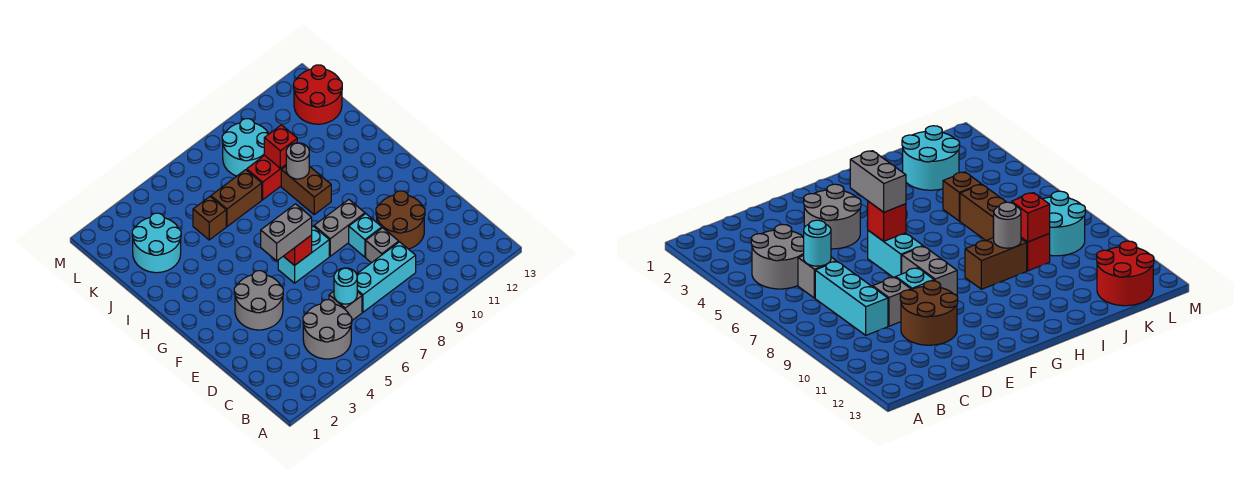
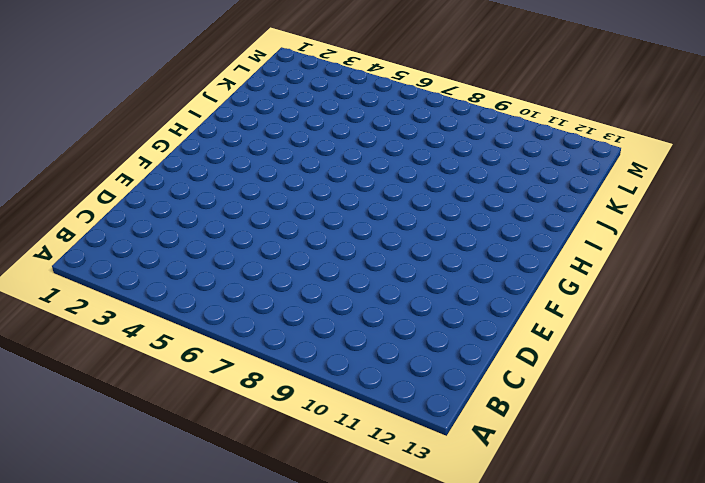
none -> grey round brick B4:C5 level 1
none -> grey brick C6 level 1
none -> cyan brick C7:C9 level 1

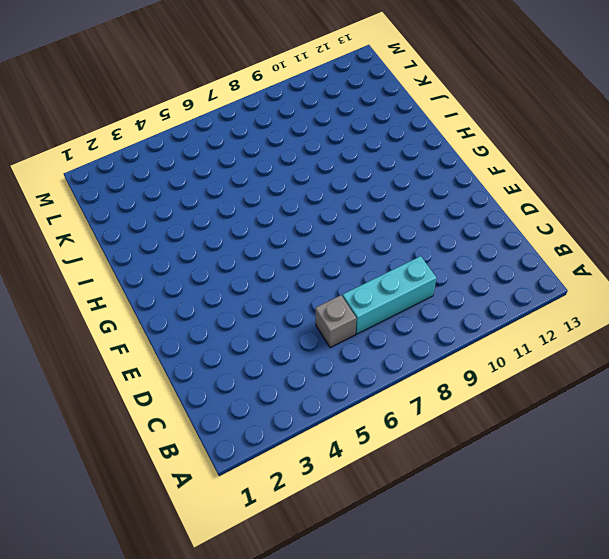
none -> grey round brick B4:C5 level 1
none -> grey brick D9 level 1
none -> brown round brick D10:E11 level 1

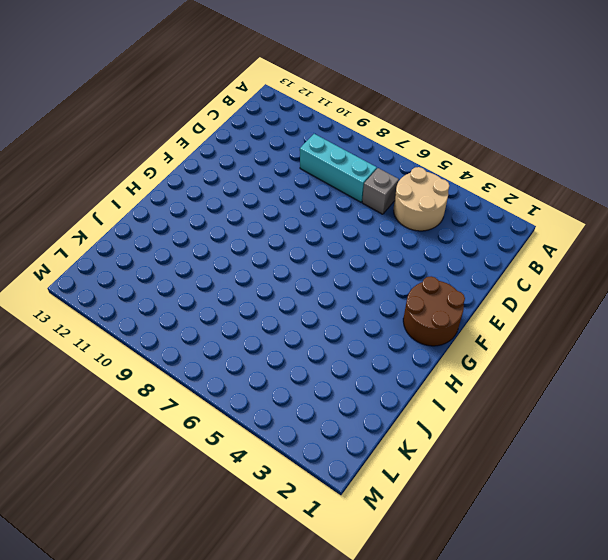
tan round brick B4:C5 level 1 -> grey round brick B4:C5 level 1
brown round brick F1:G2 level 1 -> brown round brick D10:E11 level 1
none -> grey brick D9 level 1
none -> grey round brick E3:F4 level 1
none -> cyan brick E9 level 1

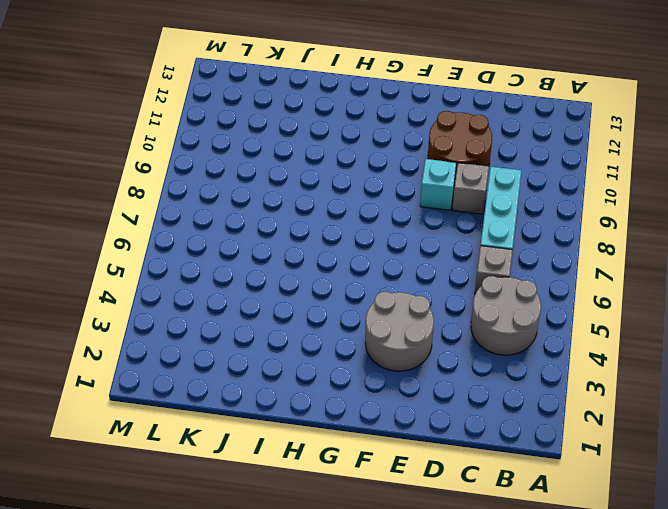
none -> cyan brick F6:F7 level 1
none -> grey brick F8:F9 level 1
none -> brown brick H9:I9 level 1

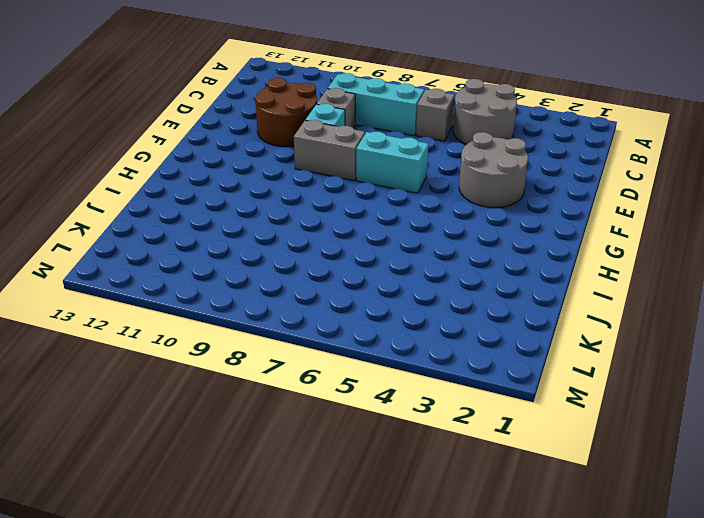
none -> brown brick H9:I9 level 1
none -> cyan round brick J2:K3 level 1
none -> brown brick J5 level 1

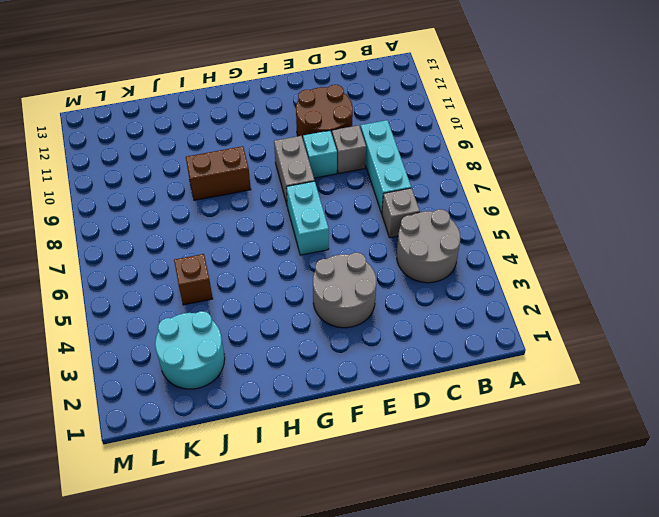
none -> brown brick J6:J7 level 1
none -> red brick J8:J9 level 1
none -> cyan round brick K8:L9 level 1

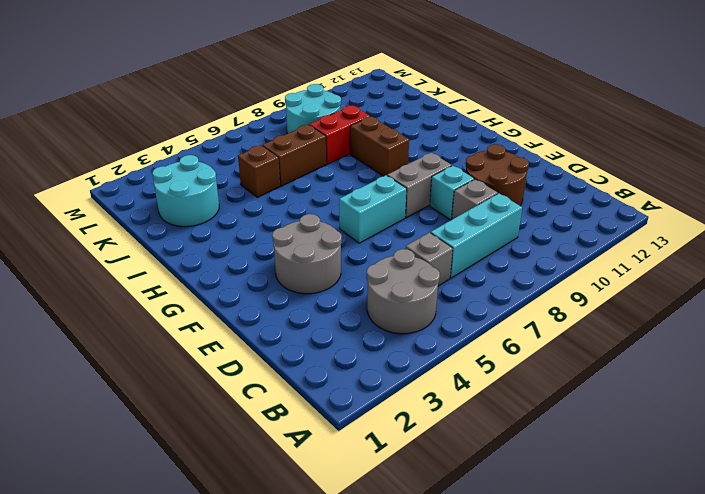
none -> red round brick K12:L13 level 1
none -> cyan round brick C6 level 2
none -> red brick F6 level 2

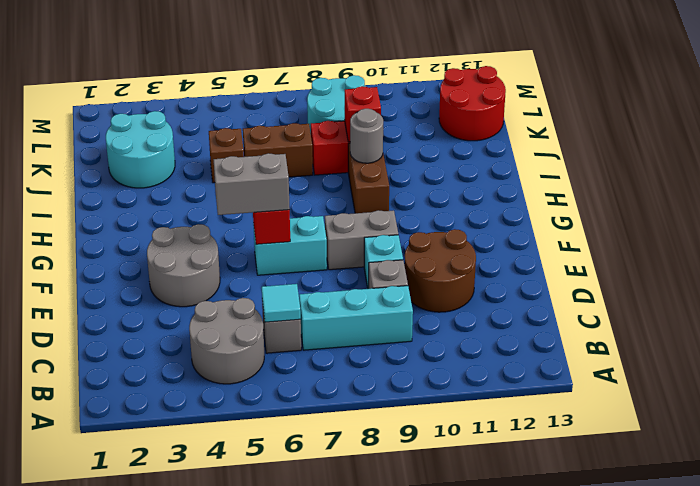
cyan tile C6 level 2 -> cyan round brick C6 level 2

